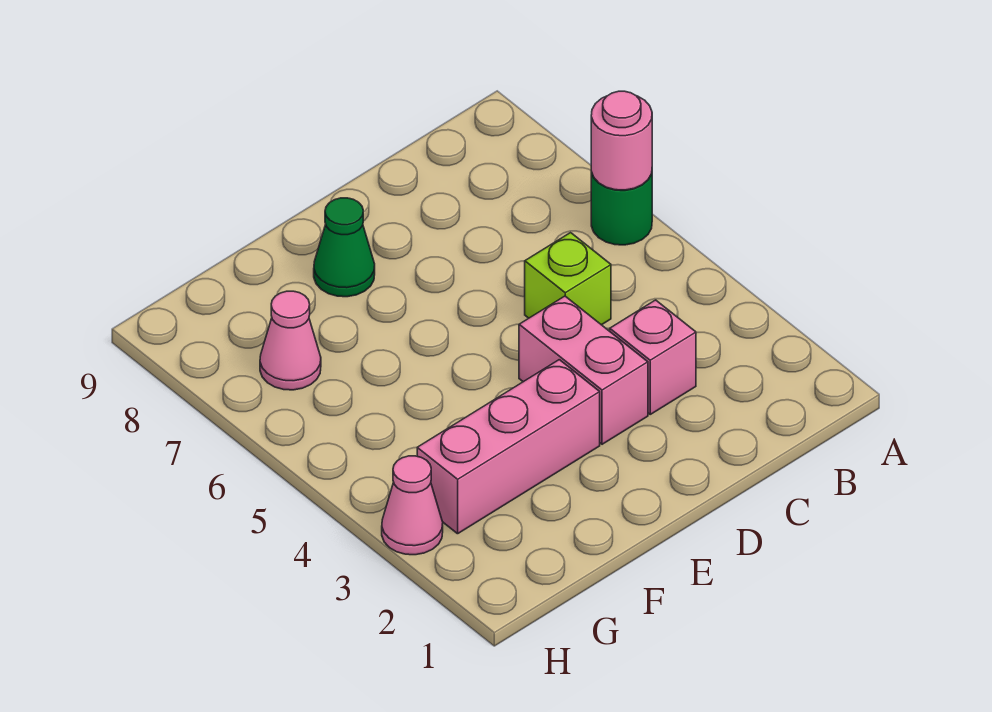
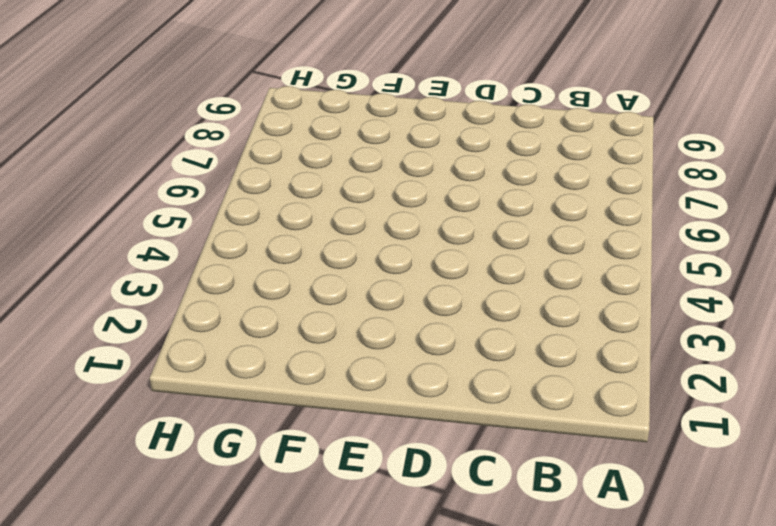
none -> green round brick A6 level 1
none -> pink brick C3 level 1

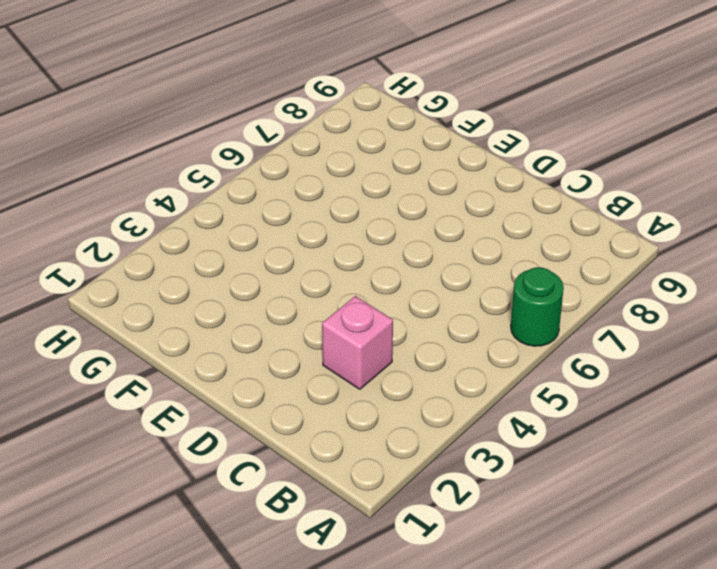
none -> lime brick C5 level 1
none -> pink brick D3:D4 level 1

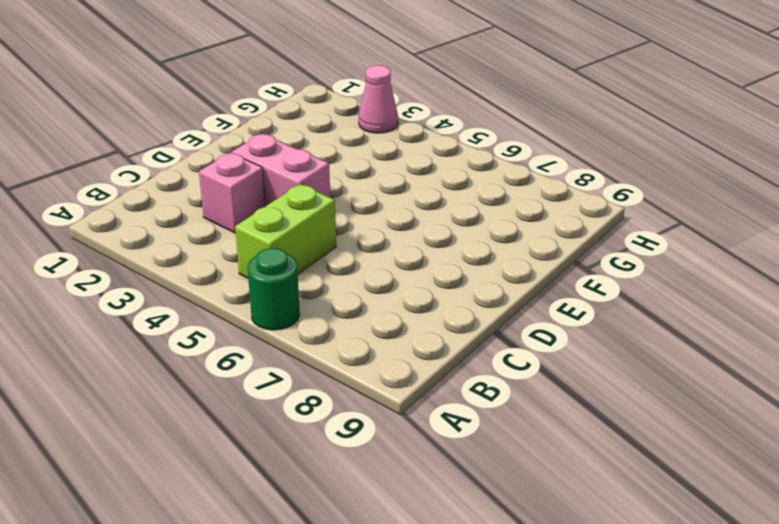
lime brick B5:C5 level 1 -> lime brick C5 level 1
none -> pink brick E3:G3 level 1
none -> green cone E8 level 1

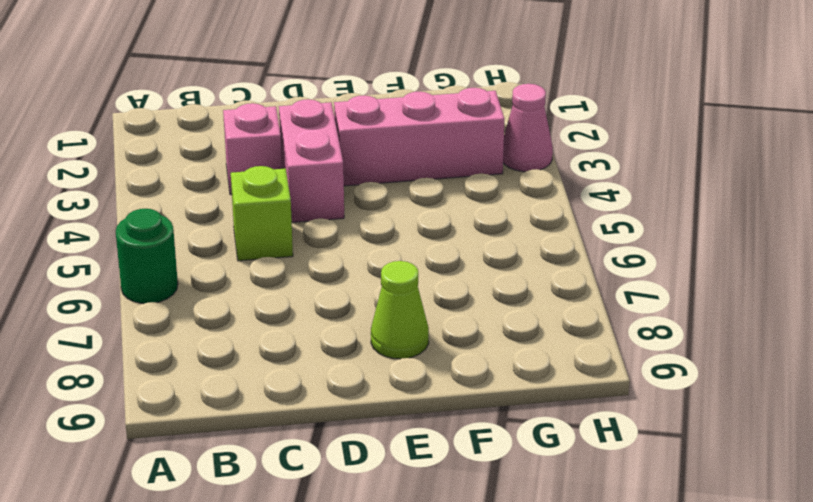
lime cone E8 level 1 -> green cone E8 level 1
none -> pink cone G7 level 1
none -> pink round brick A6 level 2

